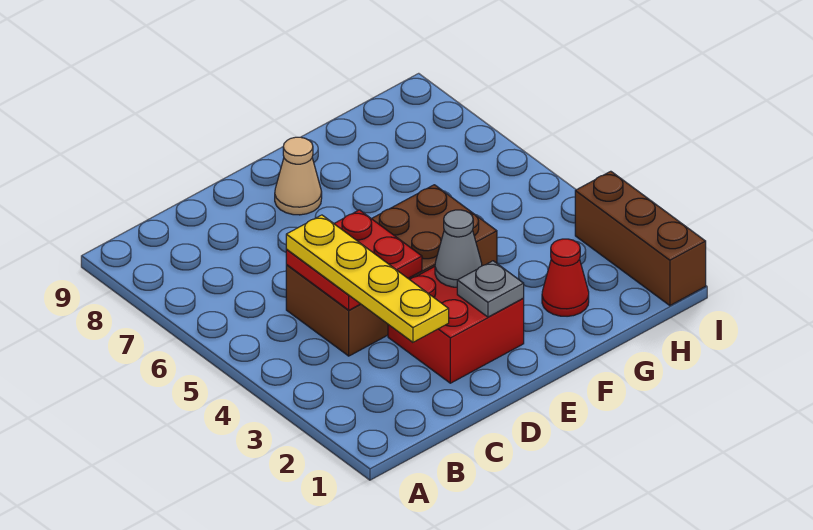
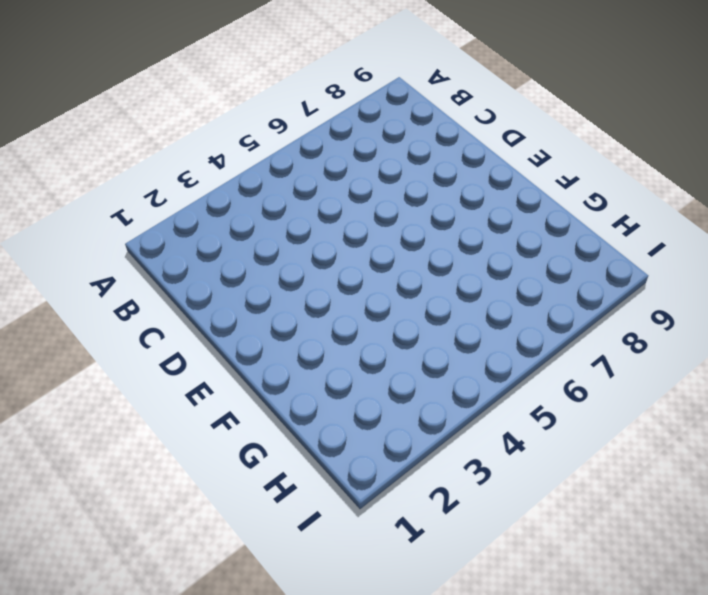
none -> brown brick C4:F5 level 1
none -> red brick D2:E3 level 1

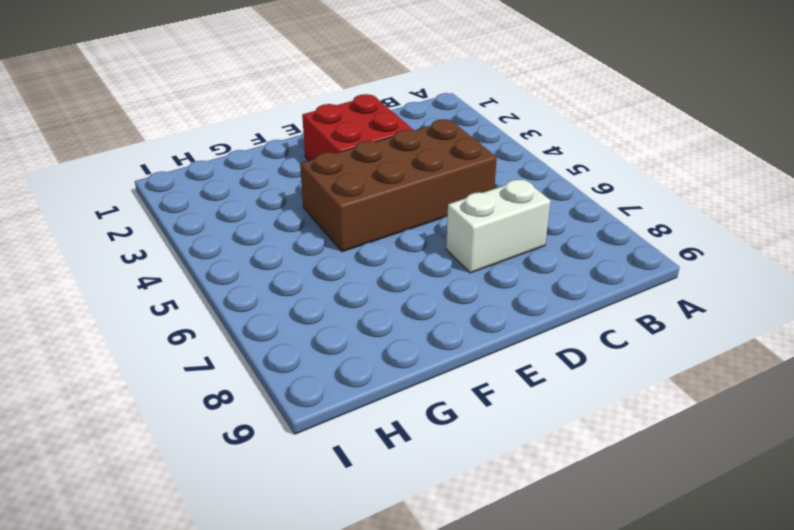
white brick C7:D7 level 1 -> none
none -> tan cone E8 level 1
none -> red cone G2 level 1

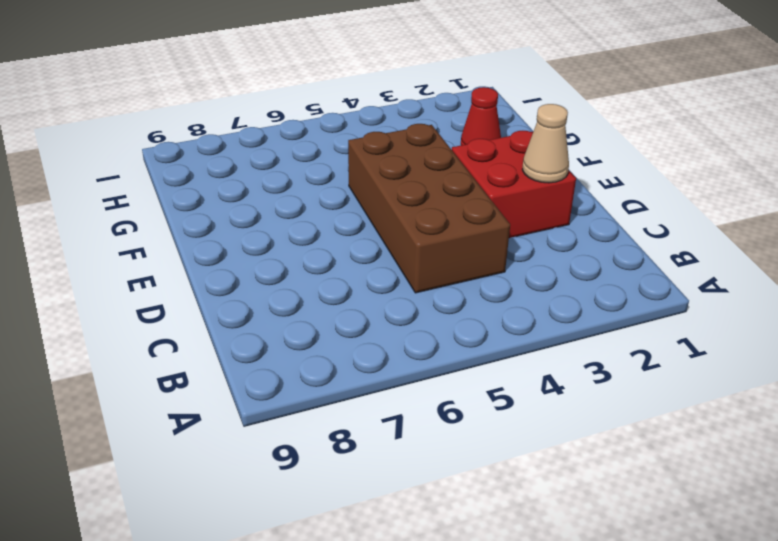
tan cone D2 level 2 -> tan cone E8 level 1
none -> brown brick I1:I3 level 1
none -> red plate C4:D5 level 2

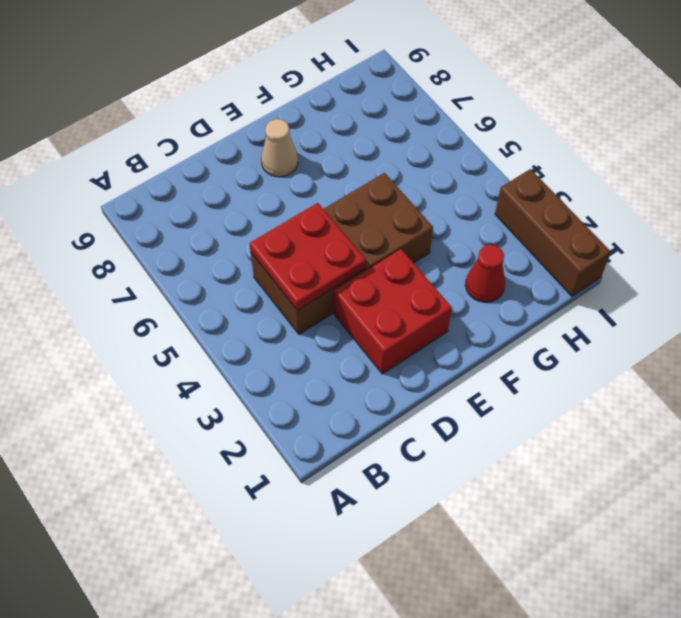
none -> grey plate E2 level 2
none -> grey cone E3 level 2

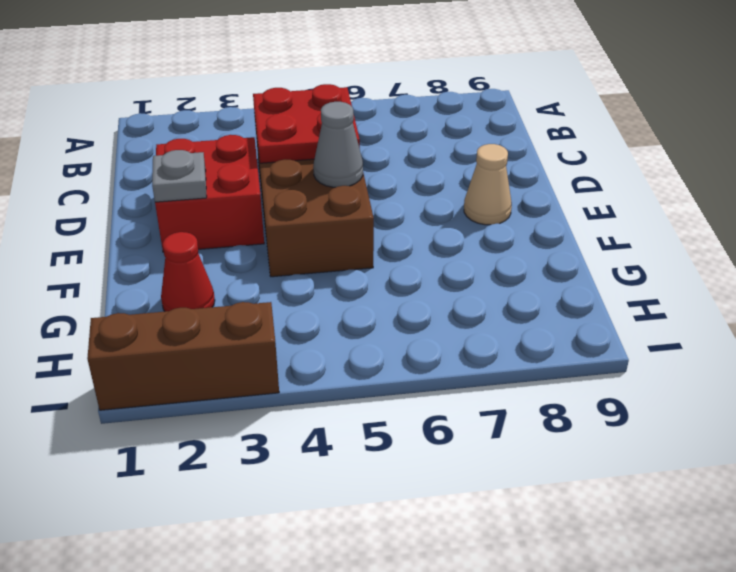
grey cone E5 level 2 -> grey cone E3 level 2
none -> yellow plate C2:C5 level 3

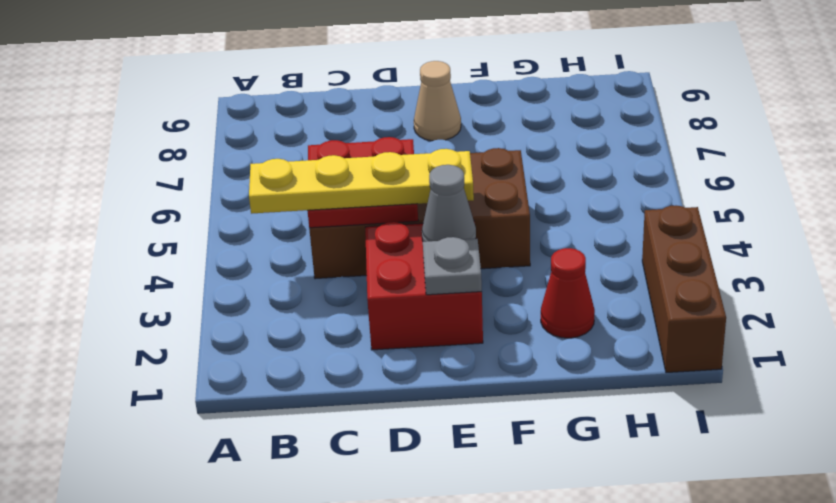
yellow plate B4:E4 level 3 -> yellow plate C2:C5 level 3

